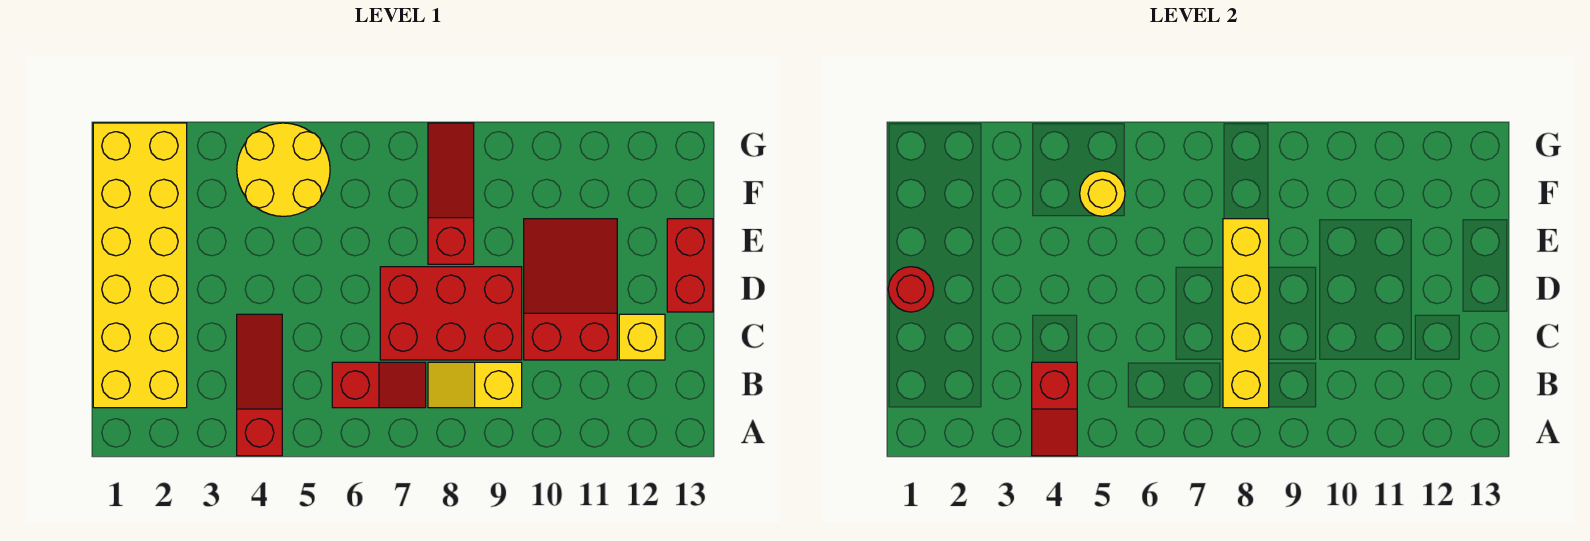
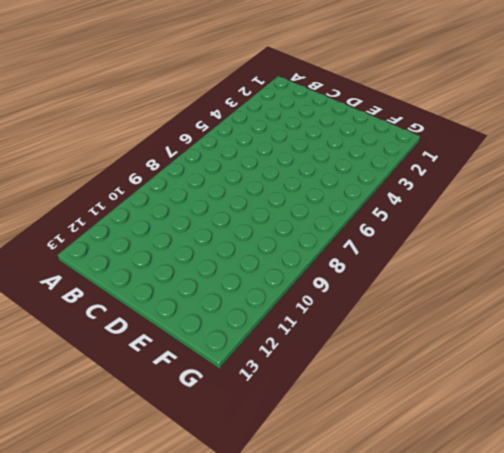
none -> red slope A4:C4 level 1 top A
none -> yellow brick B1:G2 level 1
none -> red slope B6:B7 level 1 top 6

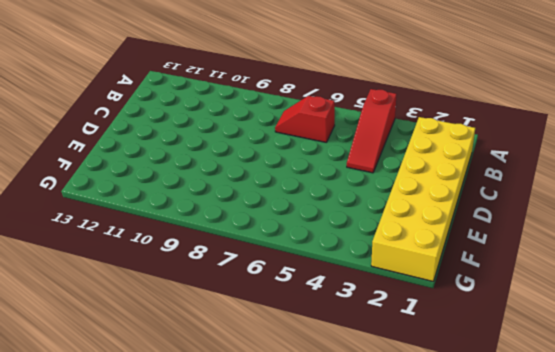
none -> yellow slope B8:B9 level 1 top 9
none -> red brick C7:D9 level 1
none -> red slope C10:E11 level 1 top C

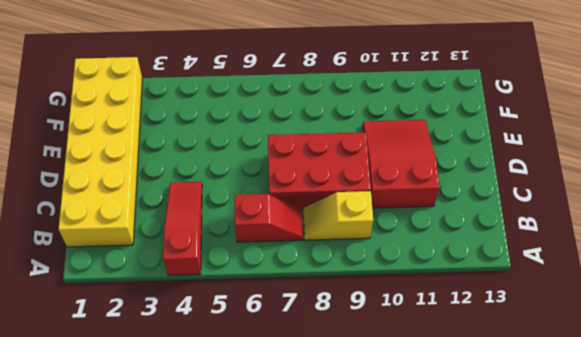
none -> yellow brick C12 level 1
none -> red brick D13:E13 level 1
none -> red slope E8:G8 level 1 top E

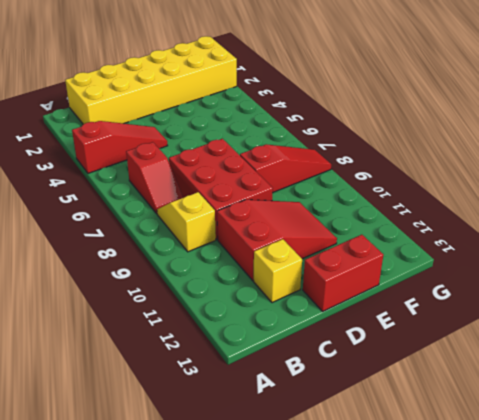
none -> yellow round brick F4:G5 level 1
none -> red slope A4:B4 level 2 top B
none -> yellow brick B8:E8 level 2

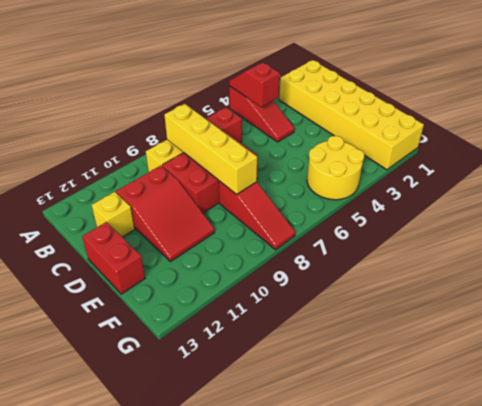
none -> red round brick D1 level 2
none -> yellow round brick F5 level 2

